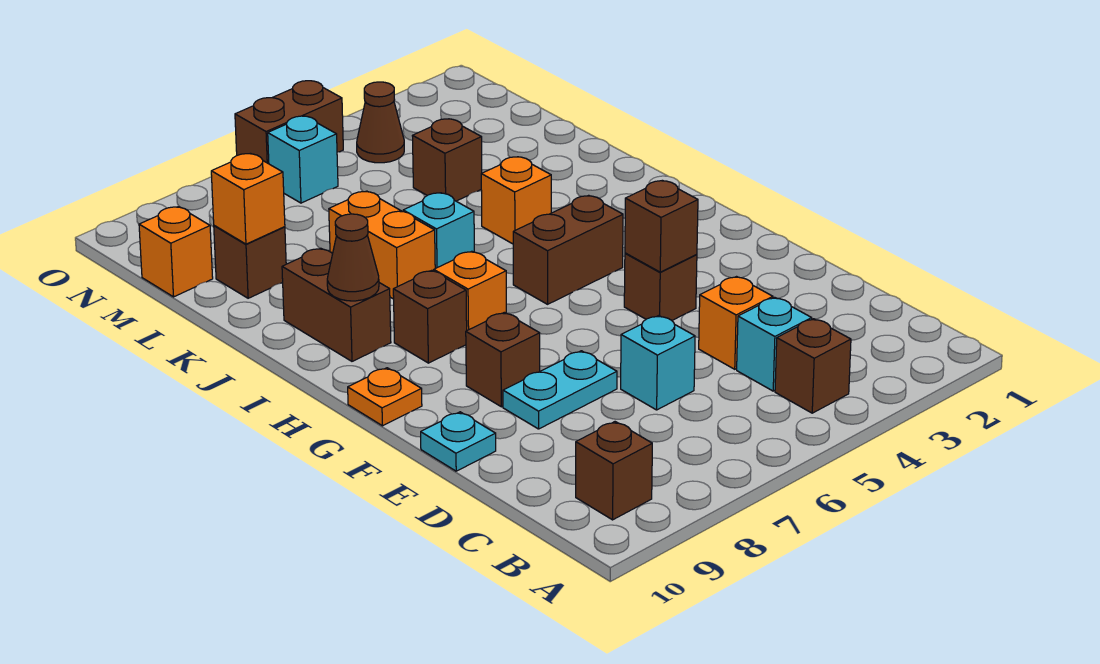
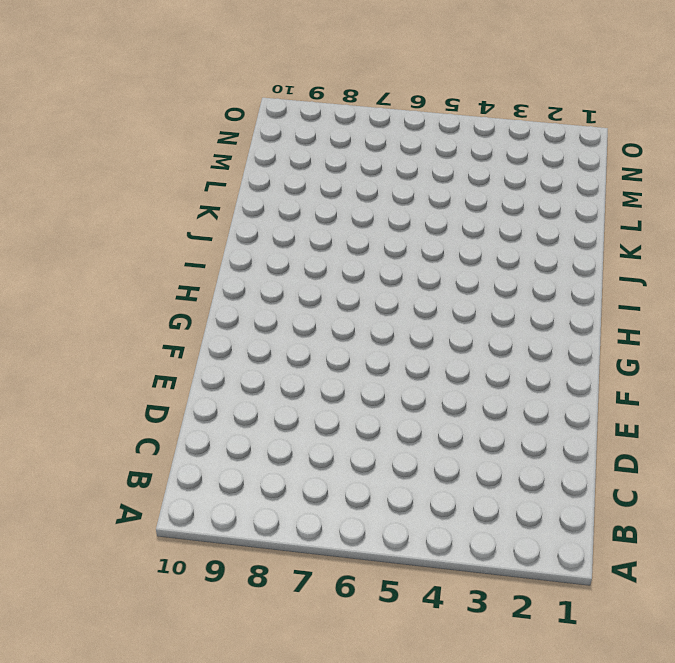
none -> brown brick B4 level 1
none -> brown brick B9 level 1
none -> cyan brick C4 level 1

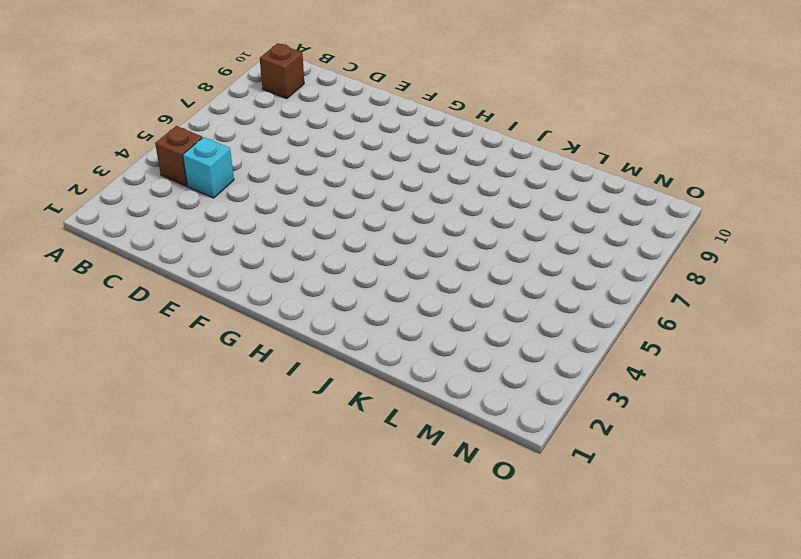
none -> orange brick D4 level 1
none -> cyan brick D6 level 1
none -> cyan plate E7:E8 level 1

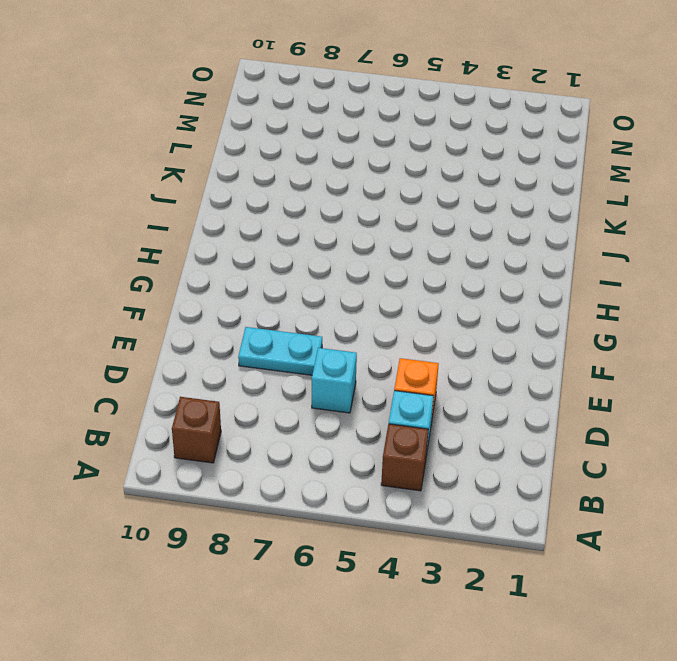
none -> cyan plate E10 level 1
none -> brown brick F4 level 1
none -> brown brick F8 level 1

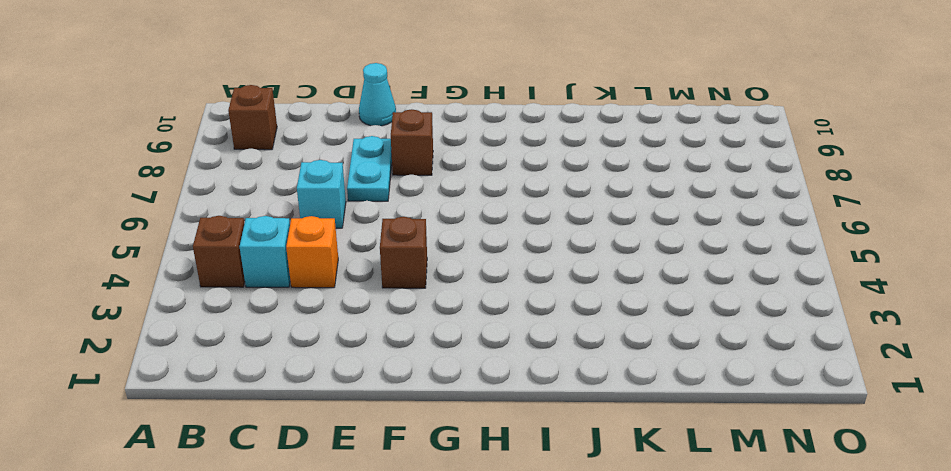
cyan cone E10 level 1 -> cyan plate E10 level 1
none -> orange plate G10 level 1
none -> brown brick H4:H5 level 1
none -> orange brick H7 level 1

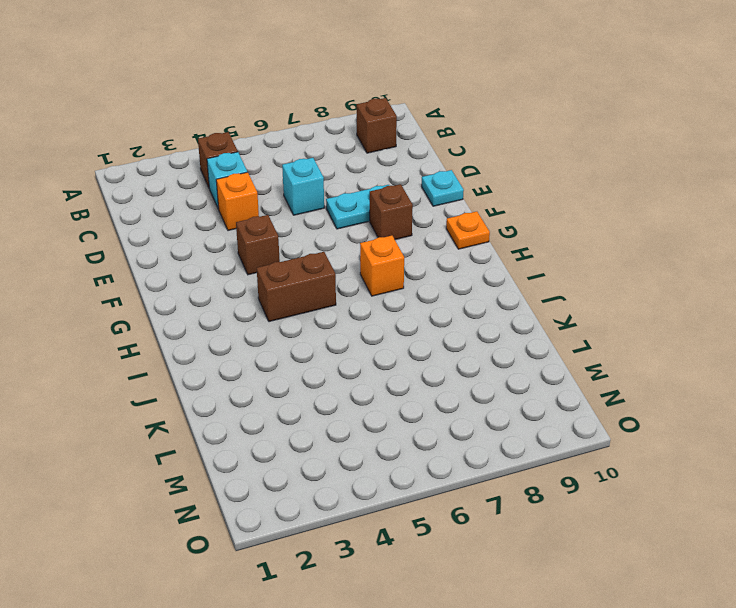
none -> brown brick H8 level 1
none -> brown brick I9:J9 level 1
none -> orange brick J4 level 1

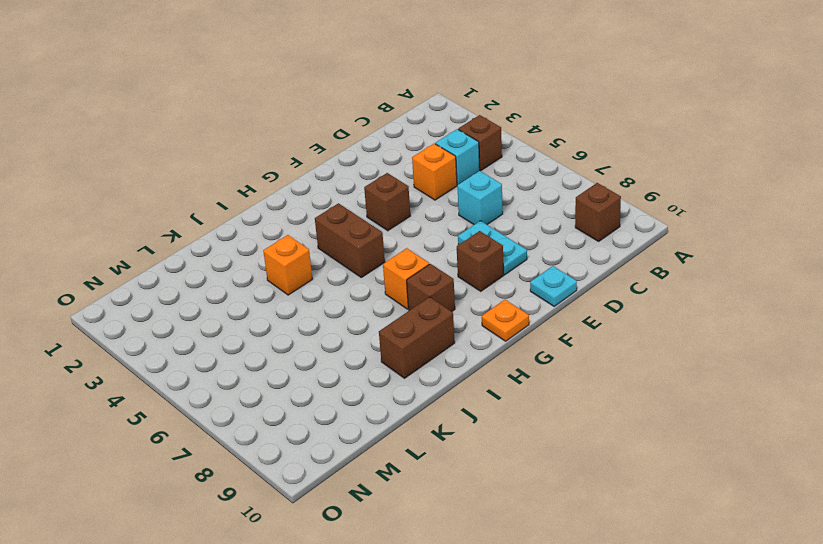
none -> cyan brick J6 level 1
none -> orange brick J7:K7 level 1
none -> brown brick L4 level 1

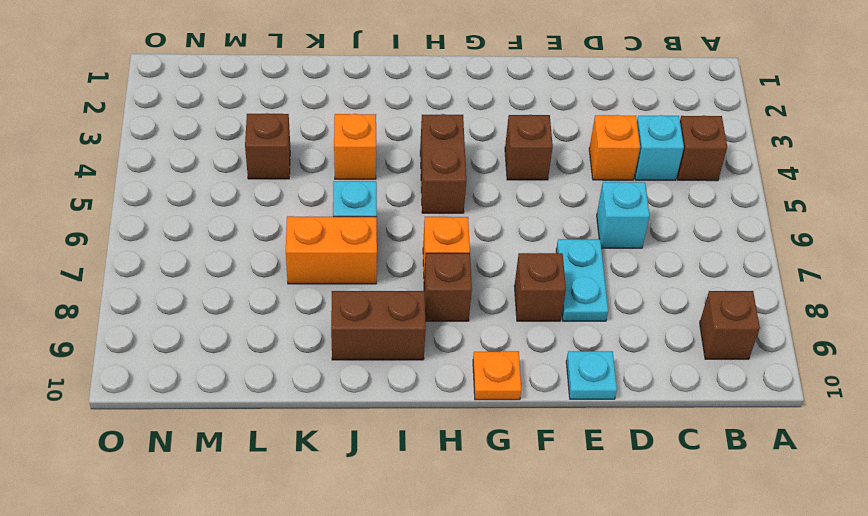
none -> brown brick L9 level 1
none -> orange brick M10 level 1
none -> brown cone N4 level 1

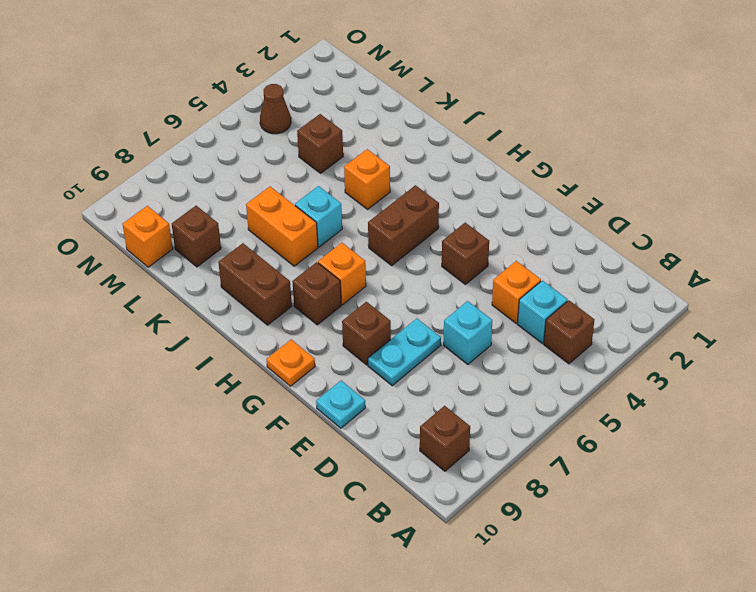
none -> cyan brick N6 level 1
none -> brown brick O5:O6 level 1
none -> brown brick F4 level 2

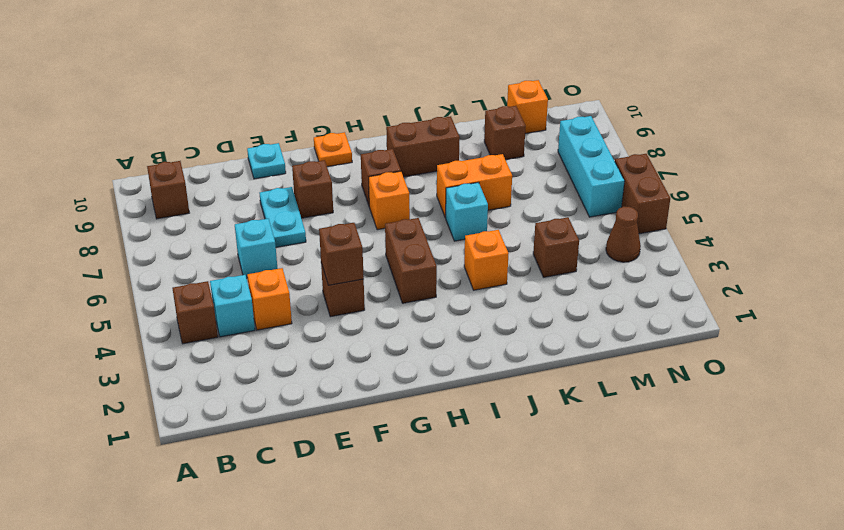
cyan brick N6:N8 level 1 -> cyan brick N6 level 1
none -> brown cone I9 level 2
none -> orange brick L9 level 2

